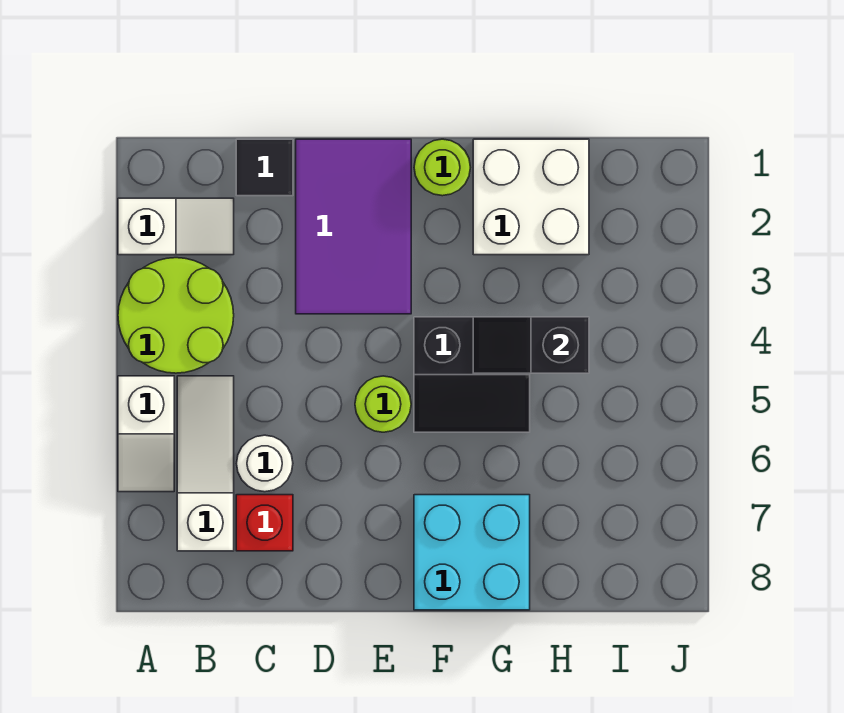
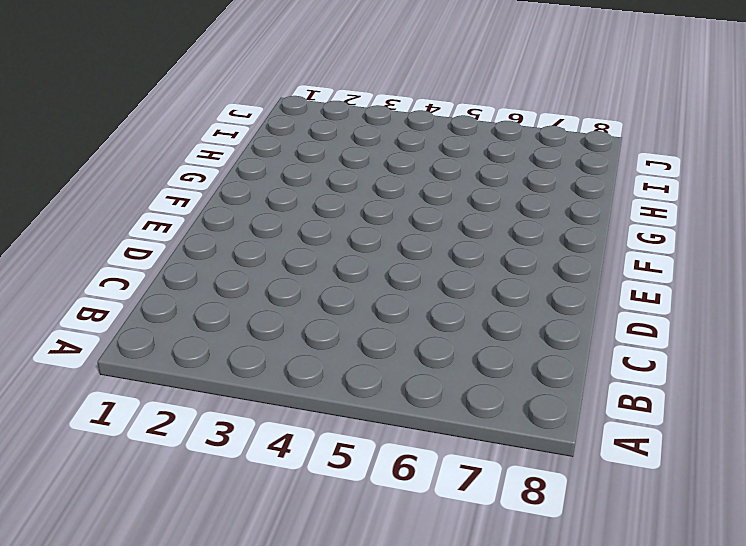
none -> white slope A2:B2 level 1 top A
none -> lime round brick A3:B4 level 1
none -> white slope A5:A6 level 1 top 5

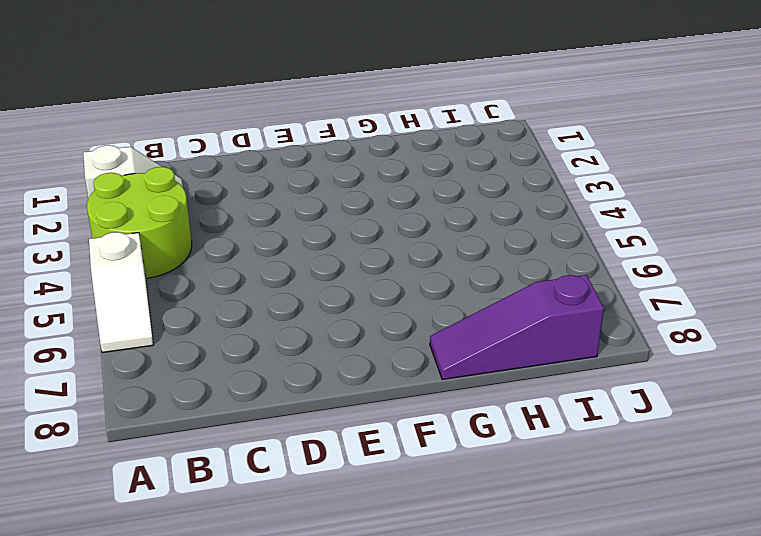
purple slope G8:I8 level 1 top I -> cyan brick F7:G8 level 1
none -> white slope B5:B7 level 1 top 7
none -> black tile C1 level 1
none -> white round brick C6 level 1

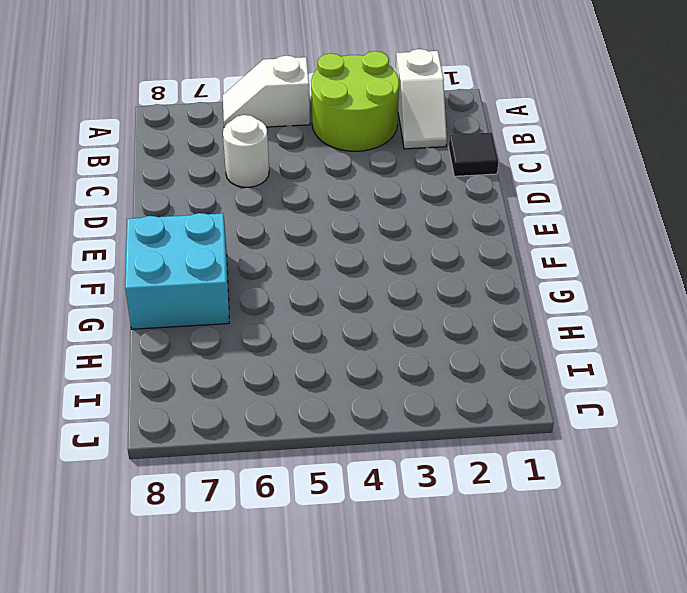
none -> white slope B5:B7 level 1 top 7
none -> red brick C7 level 1
none -> purple tile D1:E3 level 1

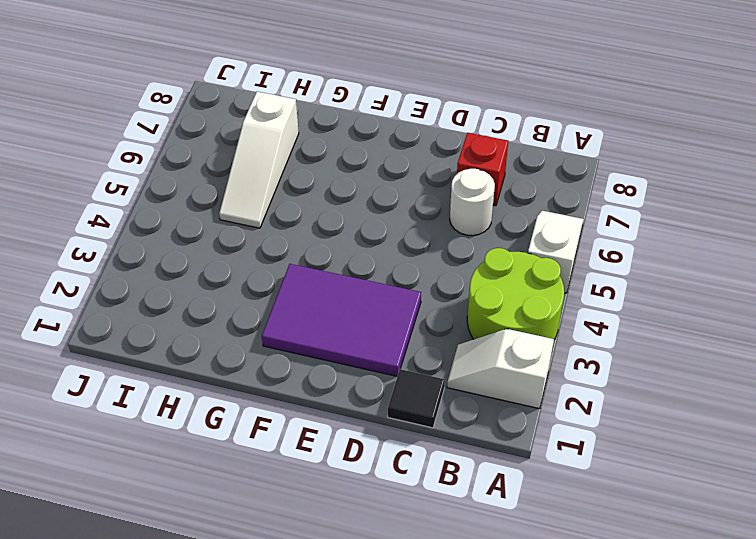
purple tile D2:F3 level 1 -> purple tile D1:E3 level 1
white slope H5:H7 level 1 top 7 -> white slope B5:B7 level 1 top 7
none -> lime round brick E5 level 1
none -> lime round brick F1 level 1
none -> black slope F4:G5 level 1 top 4

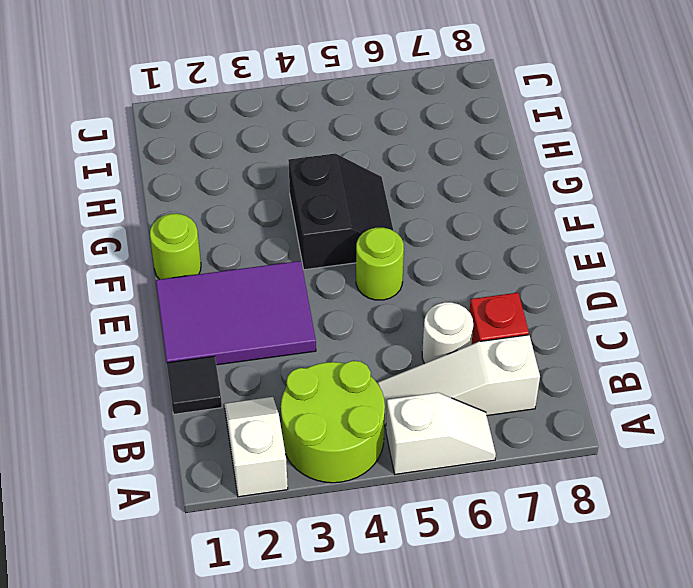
none -> cyan brick F7:G8 level 1
none -> white brick G1:H2 level 1
none -> black slope G4:H4 level 2 top H

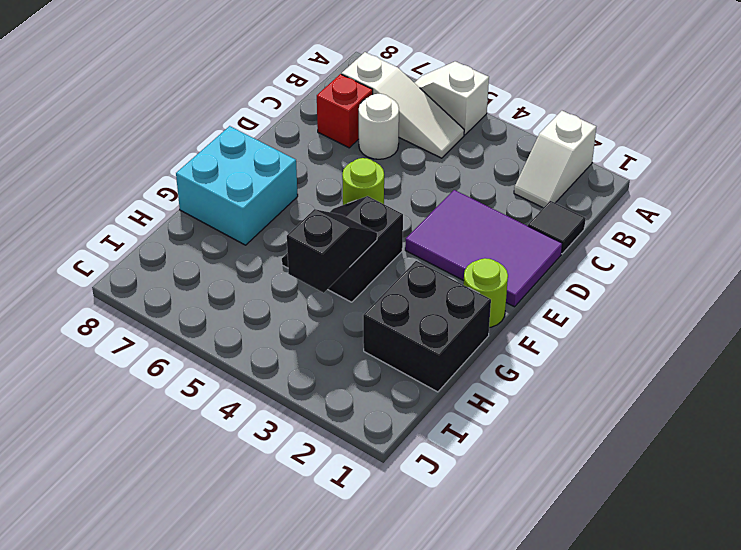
black brick G1:H2 level 1 -> white brick G1:H2 level 1
none -> lime round brick A3:B4 level 1

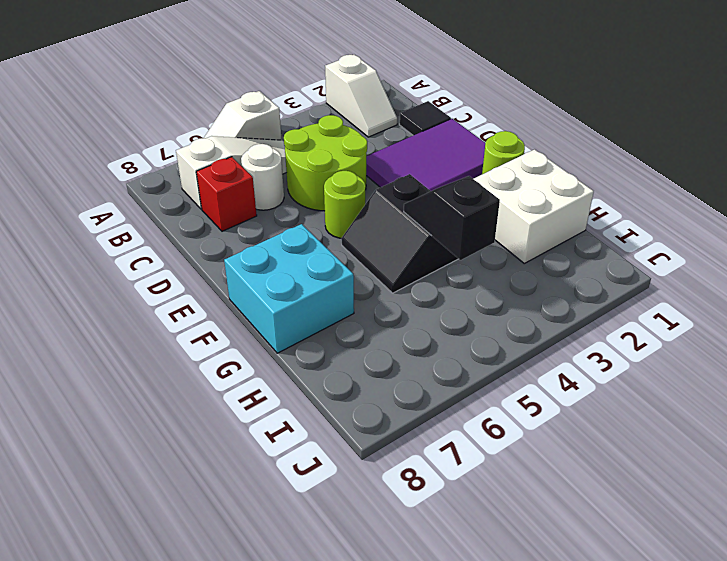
lime round brick C4:D5 level 1 -> lime round brick A3:B4 level 1

